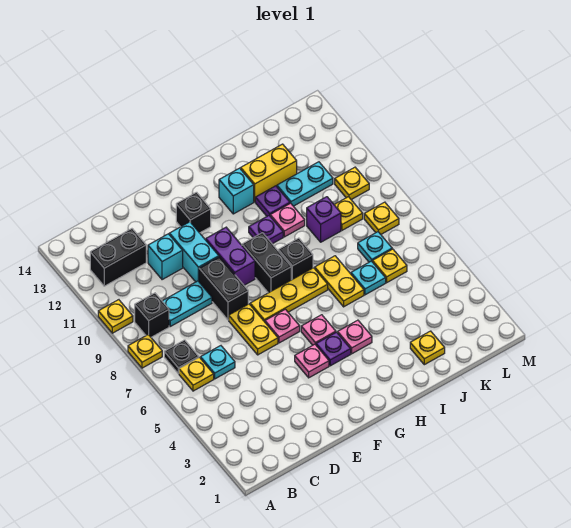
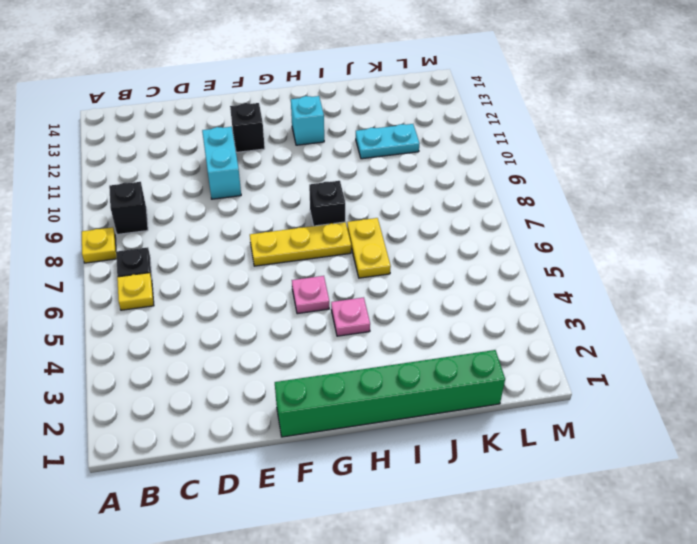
green brick F1:K1 level 1 -> none
none -> yellow plate A10 level 1
none -> black brick B12:C12 level 1
none -> cyan plate C6 level 1
none -> cyan plate C9:D9 level 1

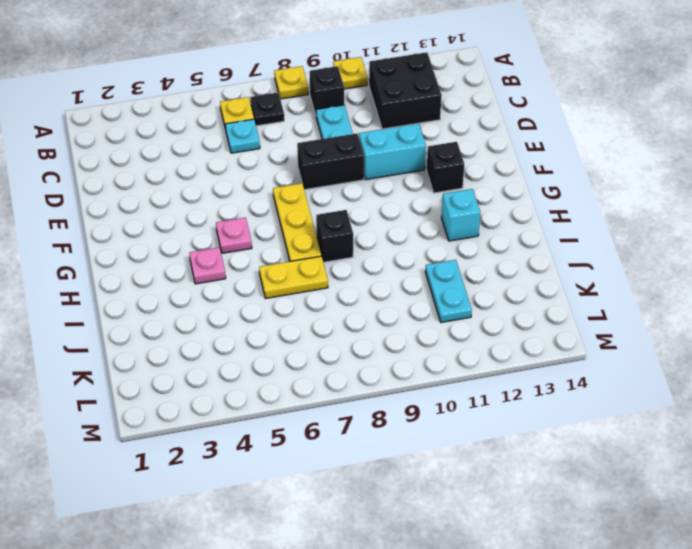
black brick B11:C12 level 1 -> black brick B12:C12 level 1
none -> cyan brick D11 level 1
none -> yellow plate E6:E7 level 1
none -> pink plate F4 level 1
none -> pink plate F6 level 1

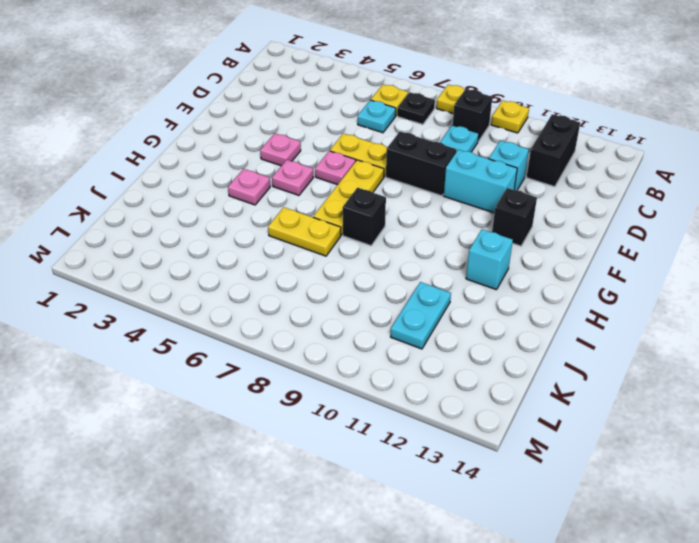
none -> purple brick F9:F10 level 1
none -> purple plate G4 level 1
none -> black brick G8:G9 level 1
none -> purple plate H10 level 1

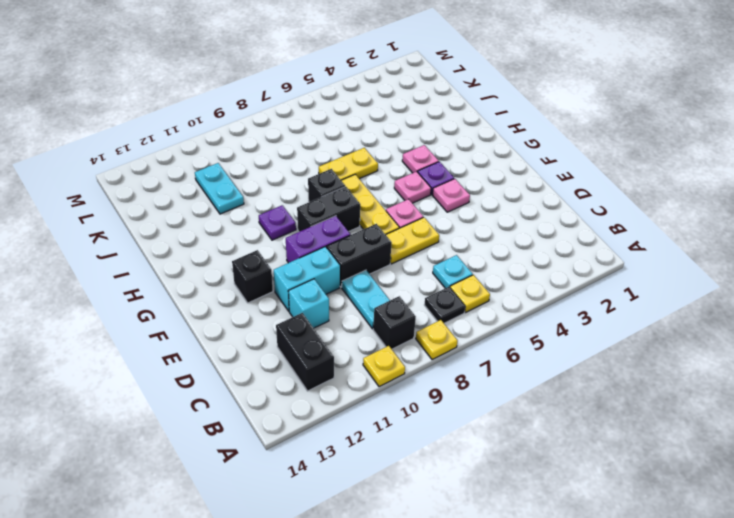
none -> cyan brick H12 level 1
none -> pink plate I10 level 1
none -> purple plate I11 level 1
none -> yellow brick I12:J12 level 1

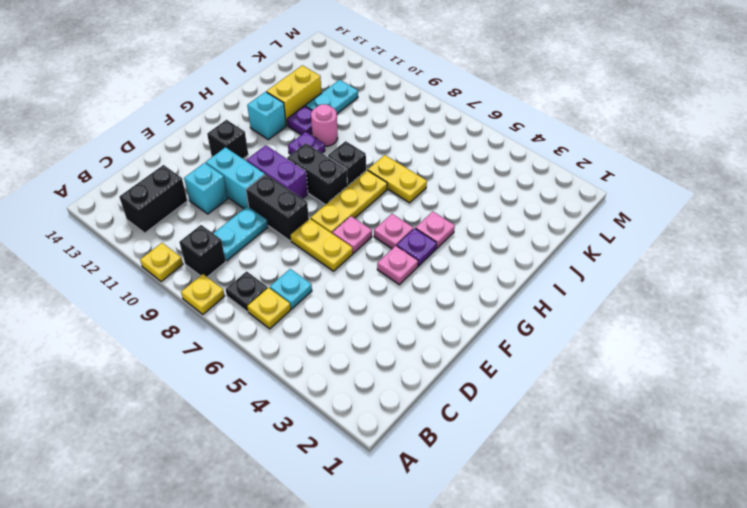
pink round brick I10 level 1 -> pink plate I10 level 1
none -> yellow plate J2 level 1
none -> cyan plate J6 level 1
none -> purple brick J9 level 1
none -> yellow plate K6 level 1

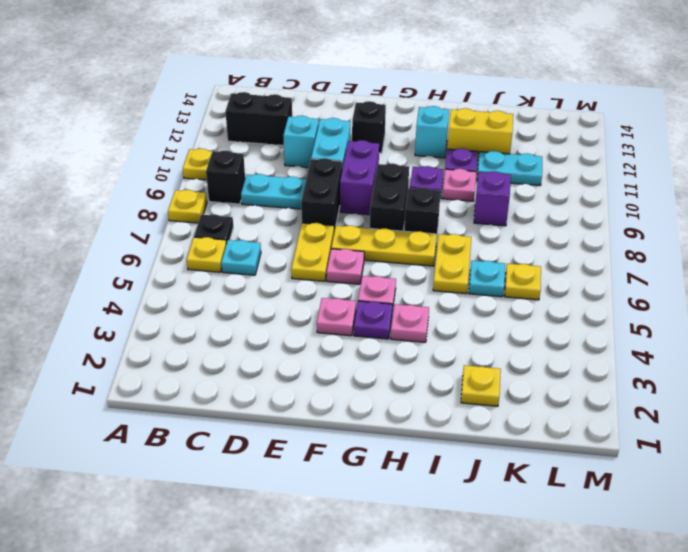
none -> cyan plate K7 level 1
none -> yellow plate K9 level 1
none -> yellow plate L8 level 1
none -> yellow plate L10 level 1

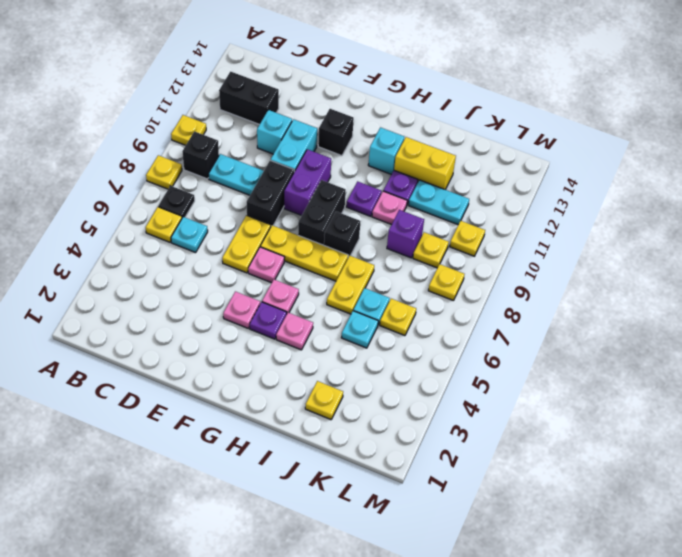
cyan plate J5 level 1 -> cyan plate K7 level 1

